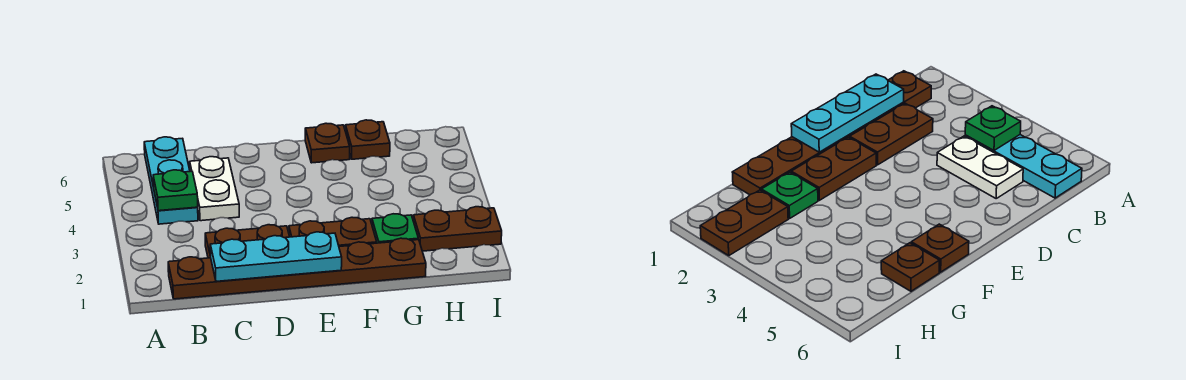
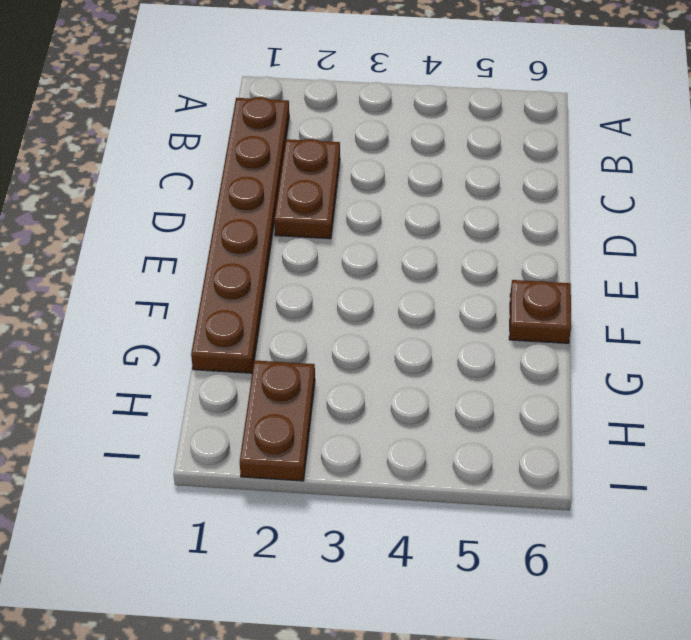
none -> cyan plate B4:B6 level 1
none -> white plate C4:C5 level 1

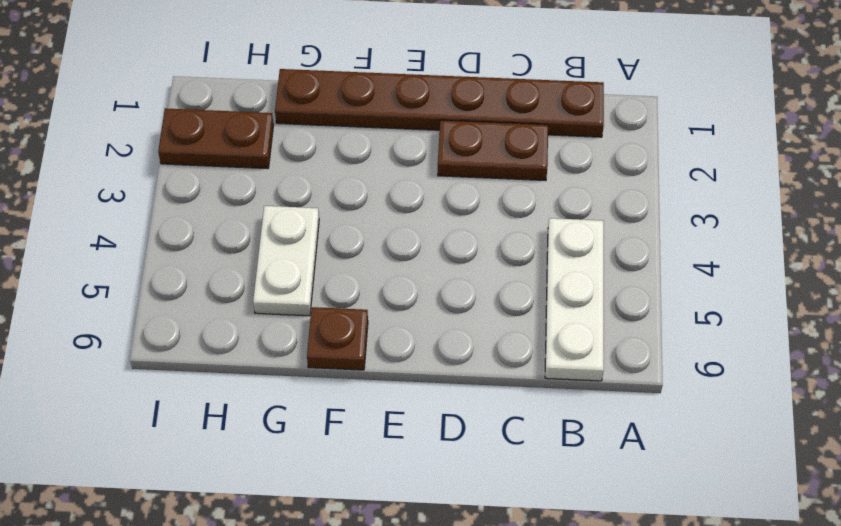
white plate B4:B6 level 1 -> cyan plate B4:B6 level 1
white plate G4:G5 level 1 -> white plate C4:C5 level 1
none -> brown plate E2:F2 level 1
none -> green plate G2 level 1

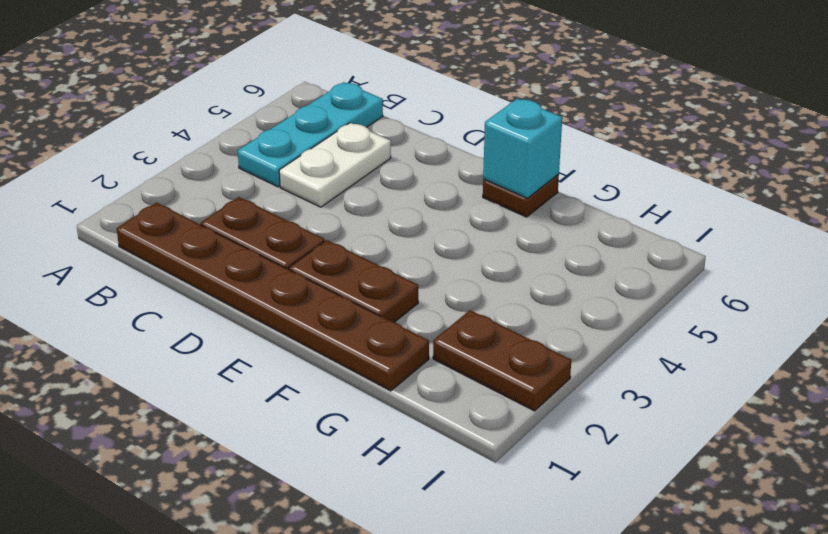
cyan brick F6 level 2 -> none
none -> green plate G2 level 1
none -> brown plate G6 level 1

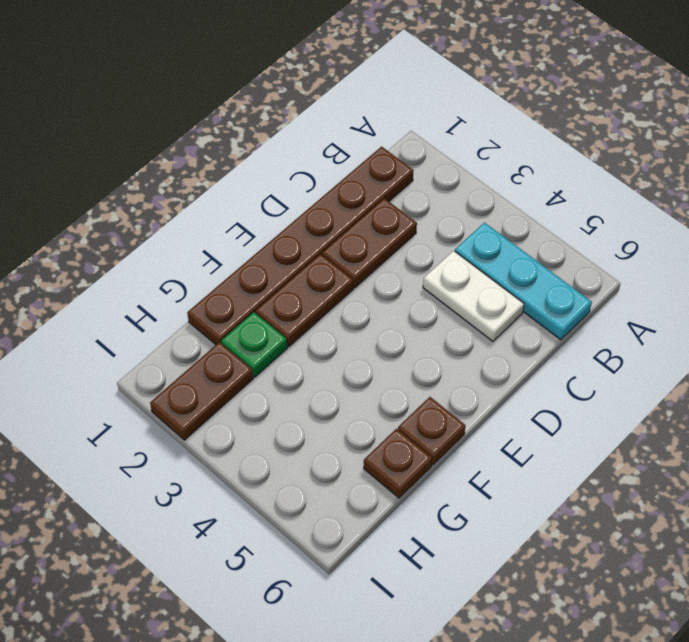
none -> green plate B4 level 2
none -> cyan plate C1:E1 level 2

